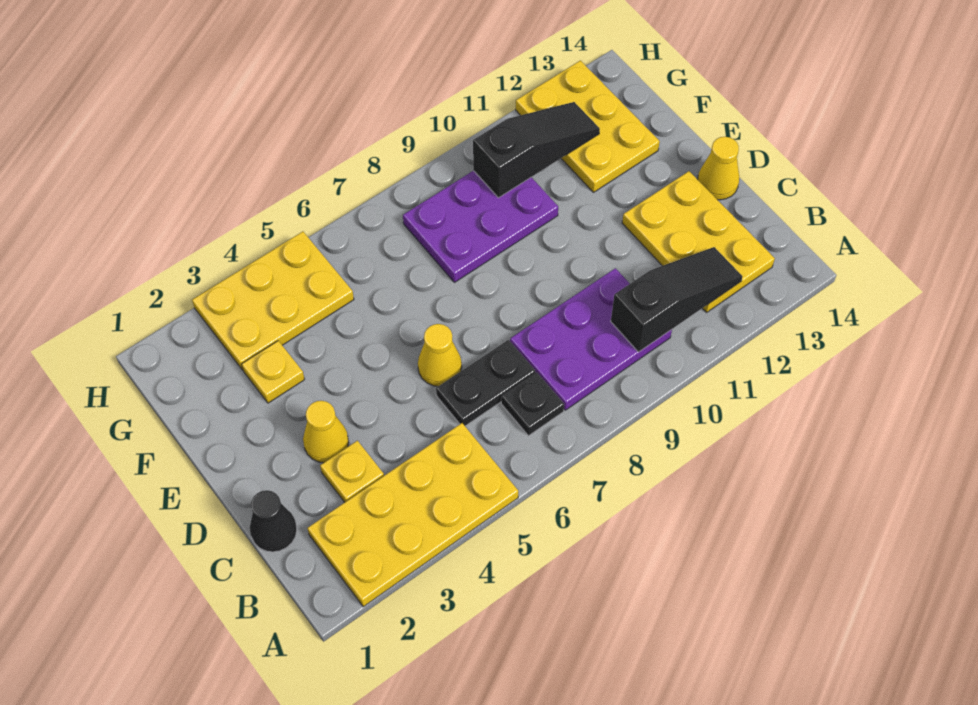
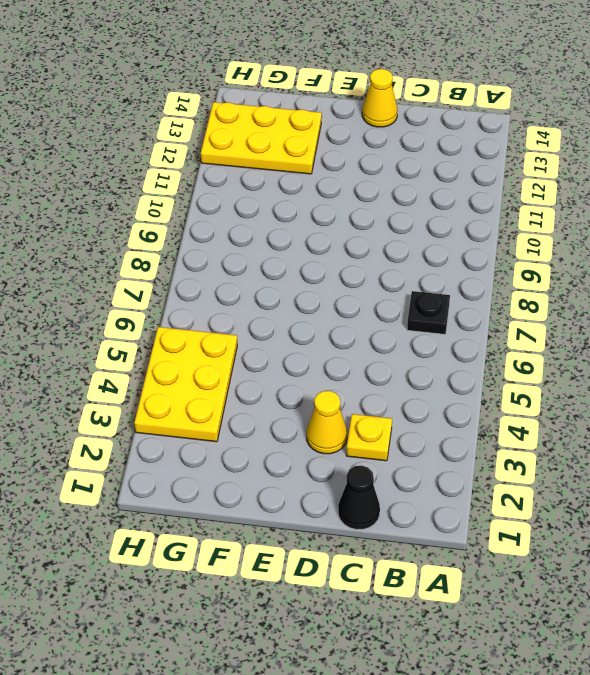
none -> yellow plate A2:B5 level 1
none -> purple plate B8:C10 level 1
none -> yellow plate B12:D13 level 1

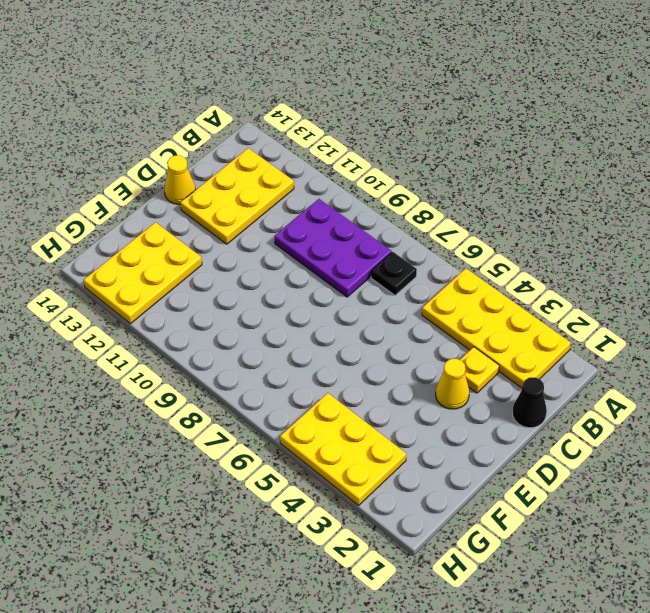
none -> black plate C6:C7 level 1
none -> yellow cone D6 level 1
none -> yellow plate F3 level 1

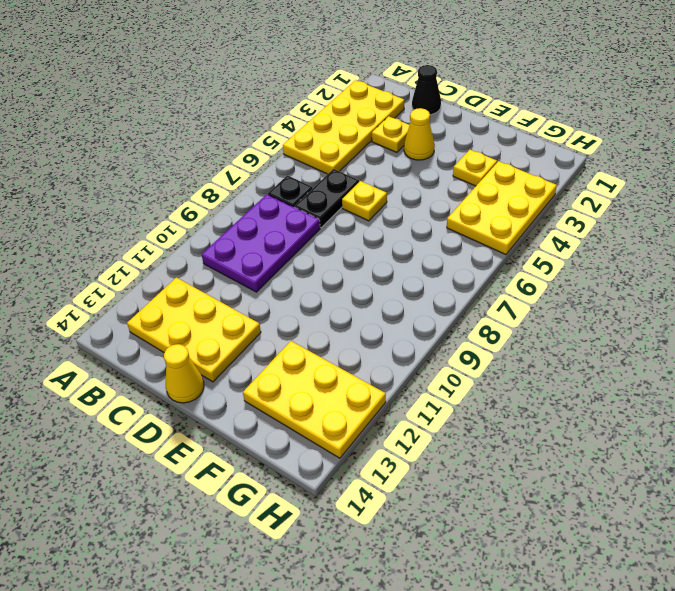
yellow plate D6 level 1 -> yellow cone D6 level 1
none -> purple plate F8:G10 level 1
none -> black slope B10:B12 level 2 top 10
none -> black slope G10:G12 level 2 top 10

